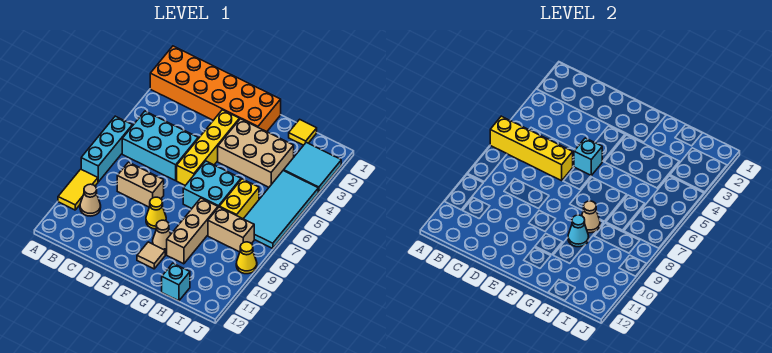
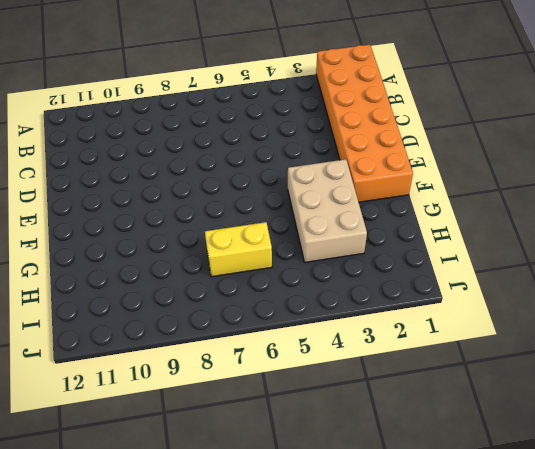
none -> cyan brick A6:A8 level 1
none -> yellow tile A9:A10 level 1
none -> cyan brick B5:D6 level 1

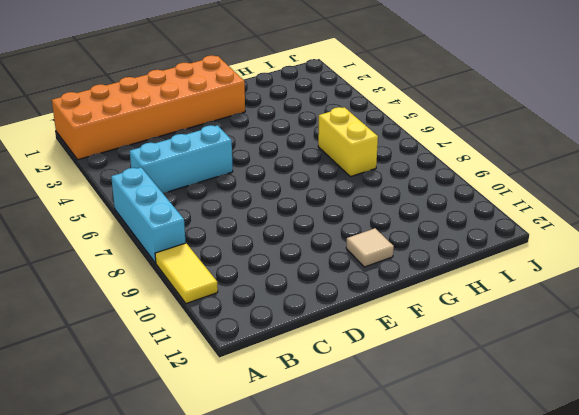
cyan brick B5:D5 level 1 -> cyan brick B5:D6 level 1
none -> tan cone B10 level 1
none -> tan brick C8:D8 level 1
none -> yellow brick E3:E6 level 1

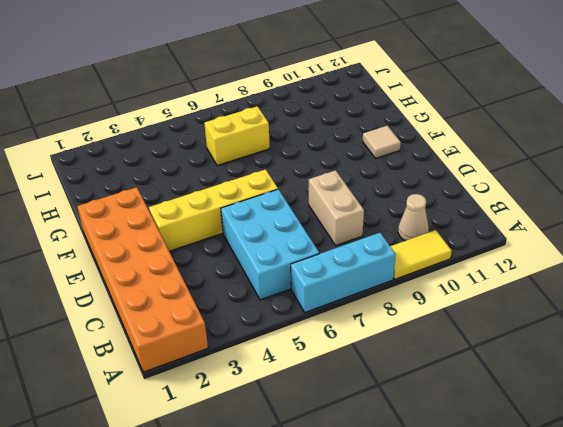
none -> yellow cone E9 level 1
none -> tan brick F3:H4 level 1
none -> cyan brick F6:G7 level 1

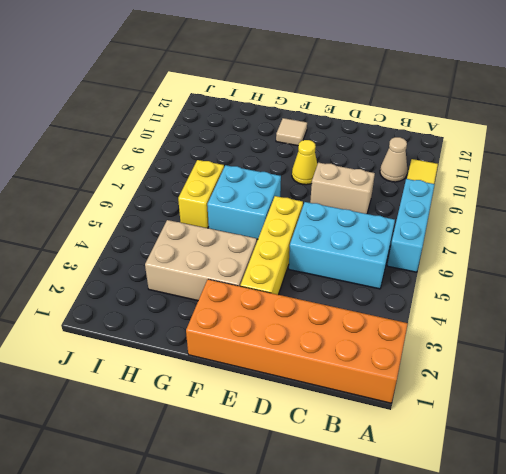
none -> tan cone F10 level 1
none -> tan brick G8:G10 level 1
none -> yellow tile H1 level 1

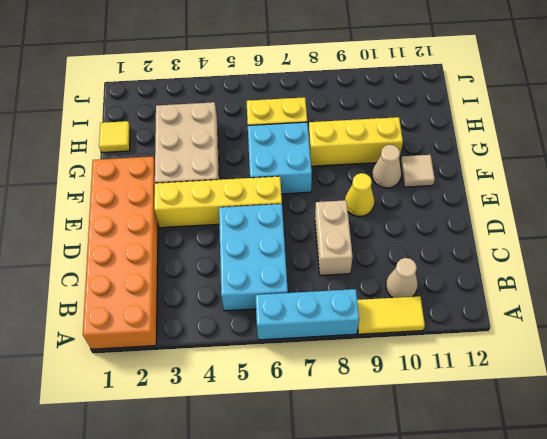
yellow brick G8:G10 level 1 -> tan brick G8:G10 level 1
none -> tan brick H8:I8 level 1
none -> cyan brick H12 level 1
none -> cyan tile I2:J3 level 1

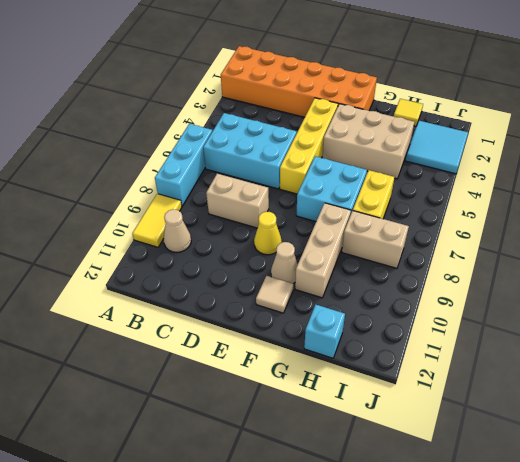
none -> cyan tile I4:J7 level 1
none -> yellow cone J9 level 1
none -> yellow brick A6:D6 level 2

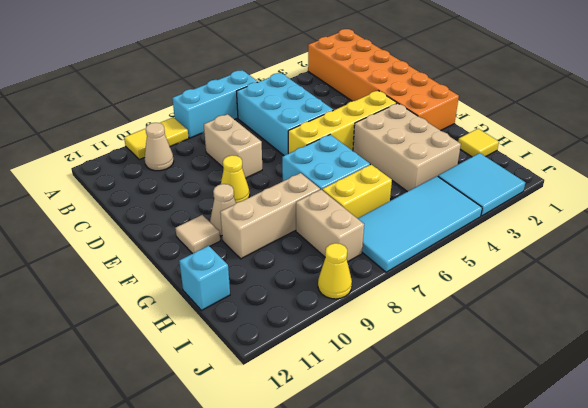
none -> yellow brick A6:D6 level 2
none -> cyan brick E5 level 2
none -> tan cone G8 level 2

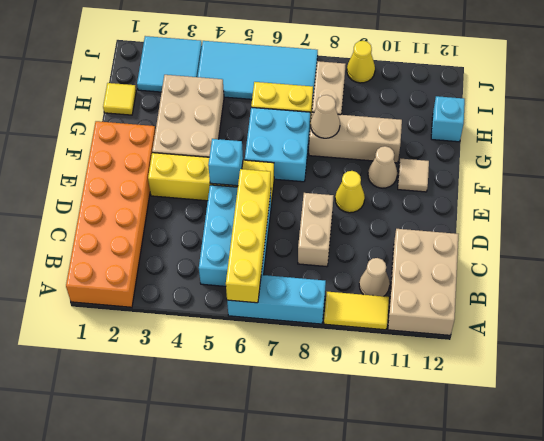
tan brick A11:C12 level 1 -> none
none -> cyan cone G9 level 2

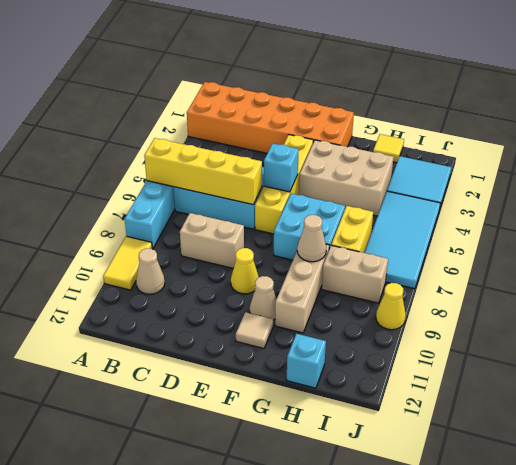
none -> cyan cone G9 level 2

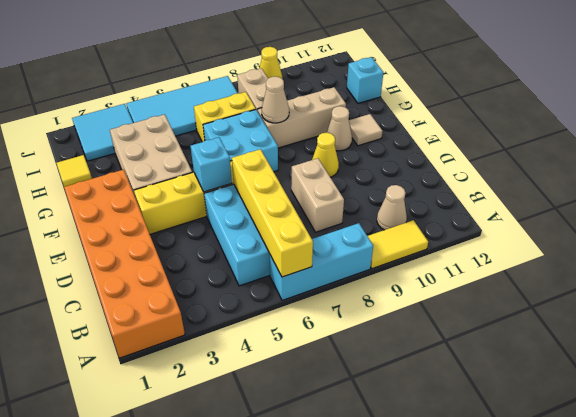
none -> cyan cone G9 level 2

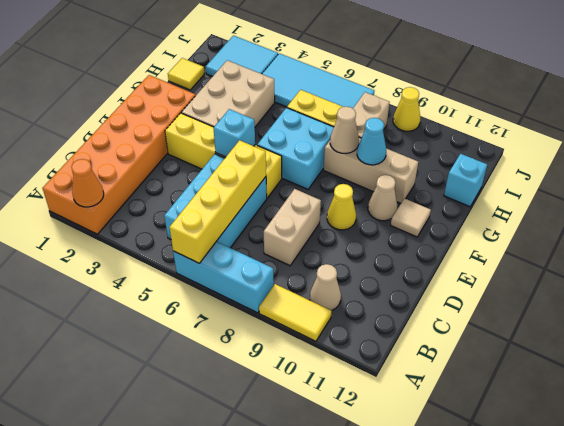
orange cone A2 level 2 -> none

